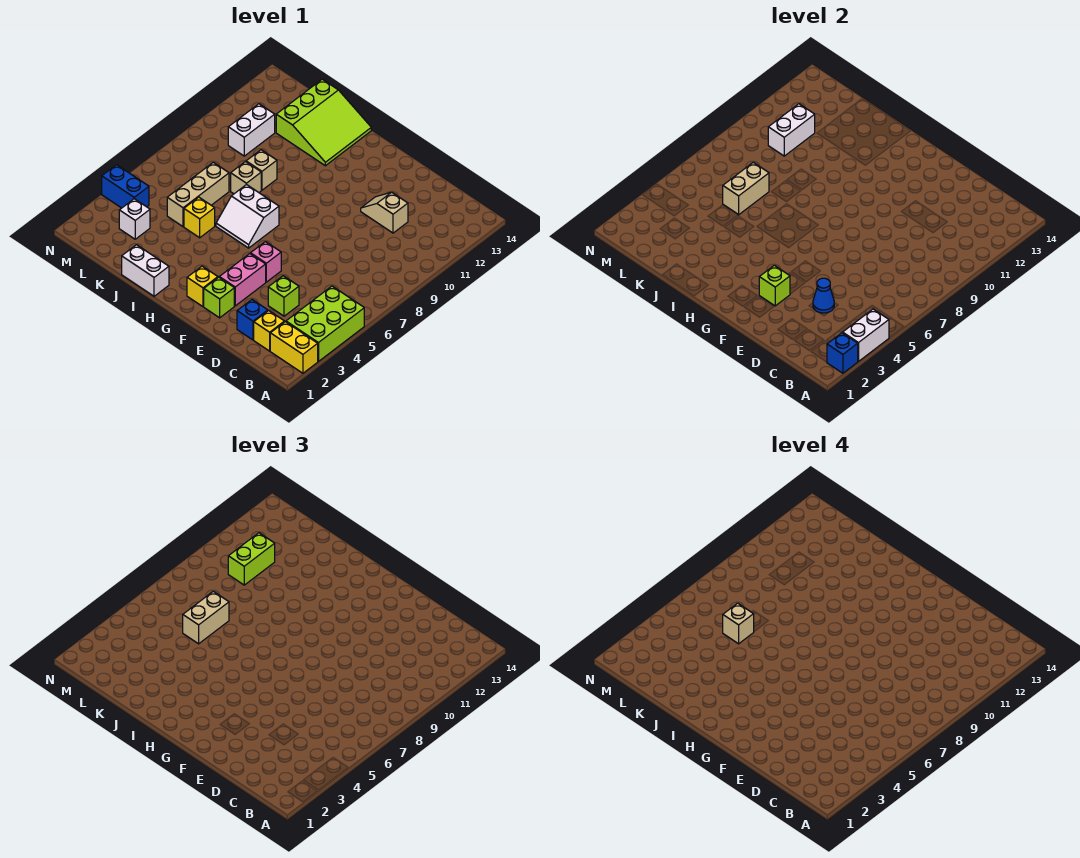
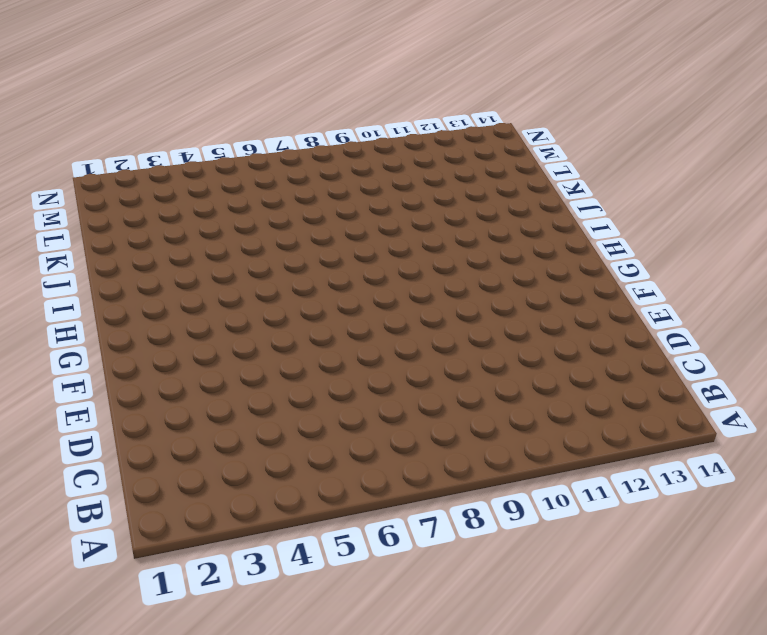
none -> yellow brick A2:B2 level 1
none -> lime brick A3:B5 level 1
none -> yellow brick C2 level 1

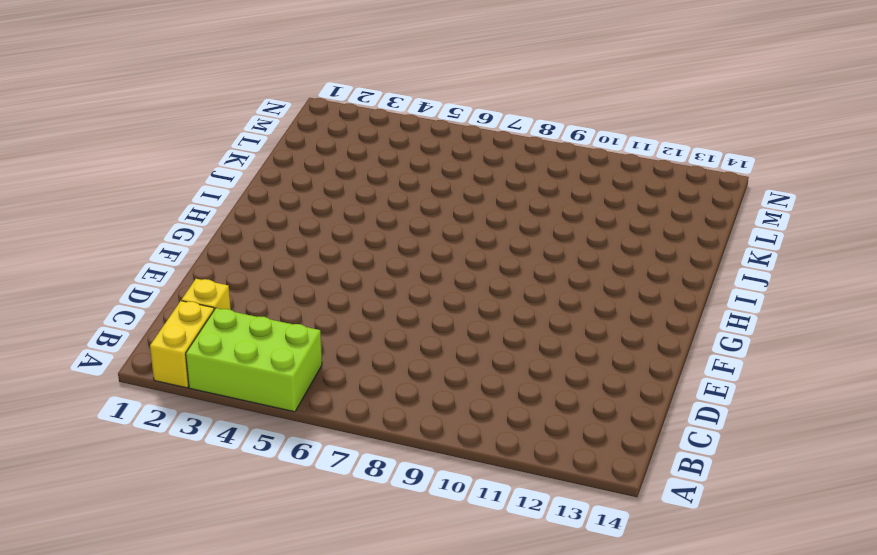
none -> blue brick D2 level 1
none -> lime brick D4 level 1
none -> tan slope D11:E11 level 1 top D

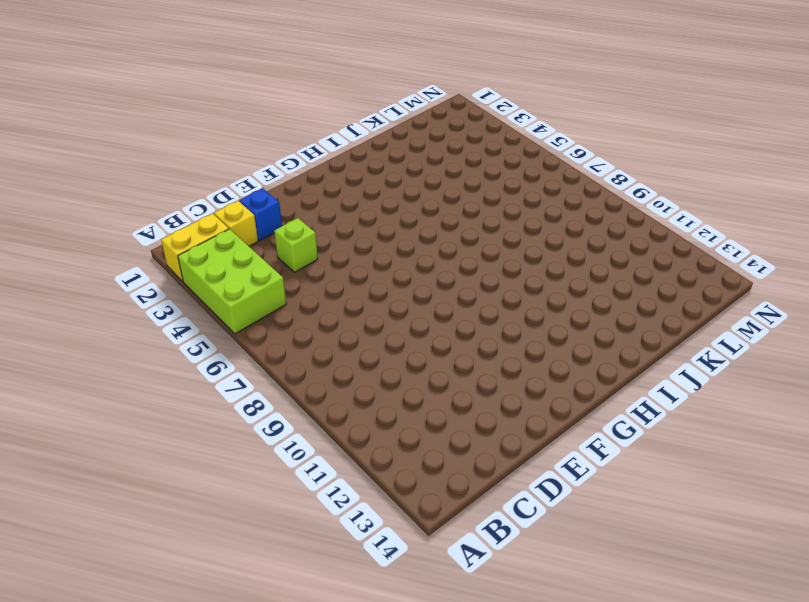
none -> tan slope D11:E11 level 1 top D
none -> lime brick F2 level 1
none -> pink brick F3:F4 level 1

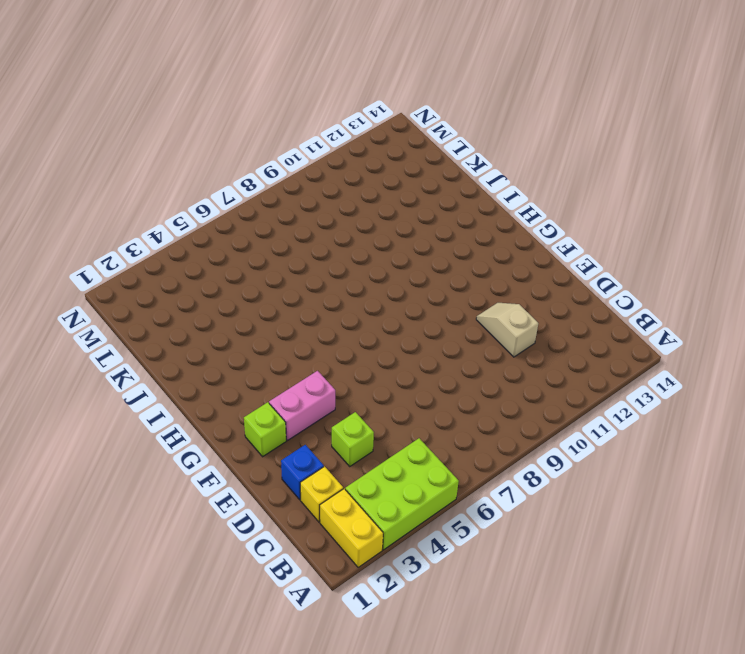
none -> pink brick F5 level 1
none -> yellow brick G2 level 1
none -> white slope H6:I7 level 1 top 7

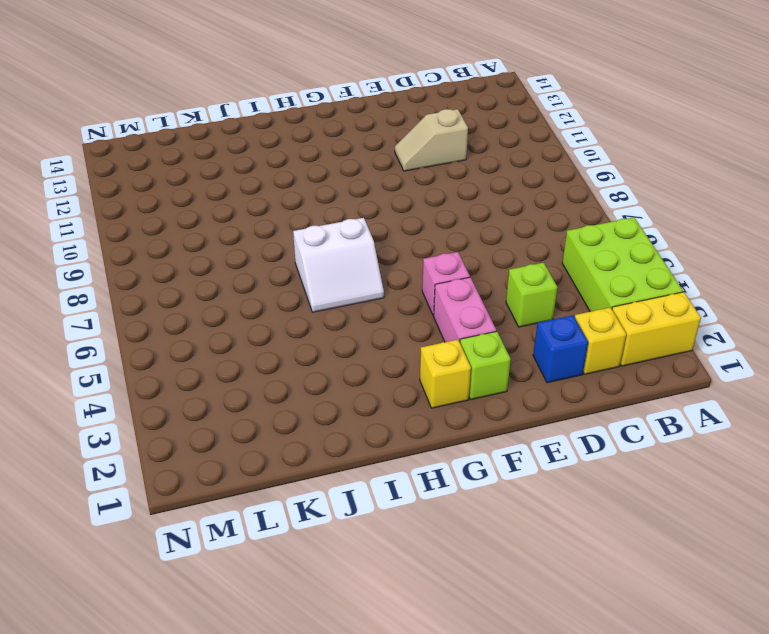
none -> white brick I1:J1 level 1
none -> lime slope I12:K14 level 1 top K
none -> yellow brick J5 level 1

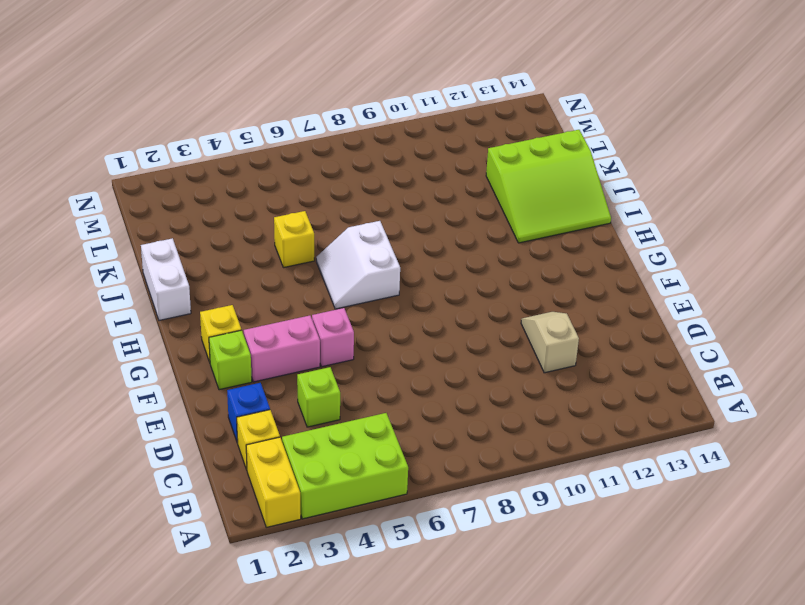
none -> tan brick J8 level 1
none -> tan brick J9 level 1
none -> tan brick K5:K7 level 1

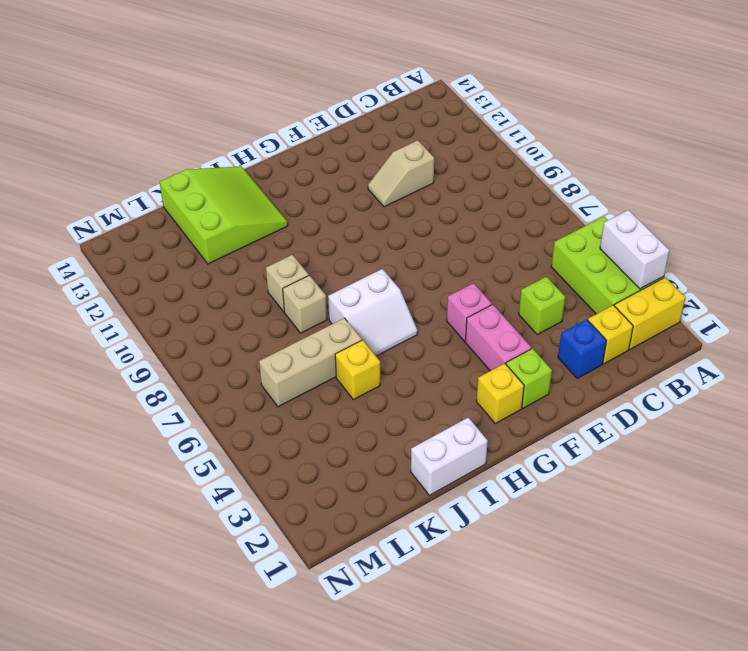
tan brick J6:L6 level 1 -> tan brick K5:K7 level 1
none -> white brick L3 level 1
none -> white brick L10:L11 level 1
none -> blue brick M4:N4 level 1

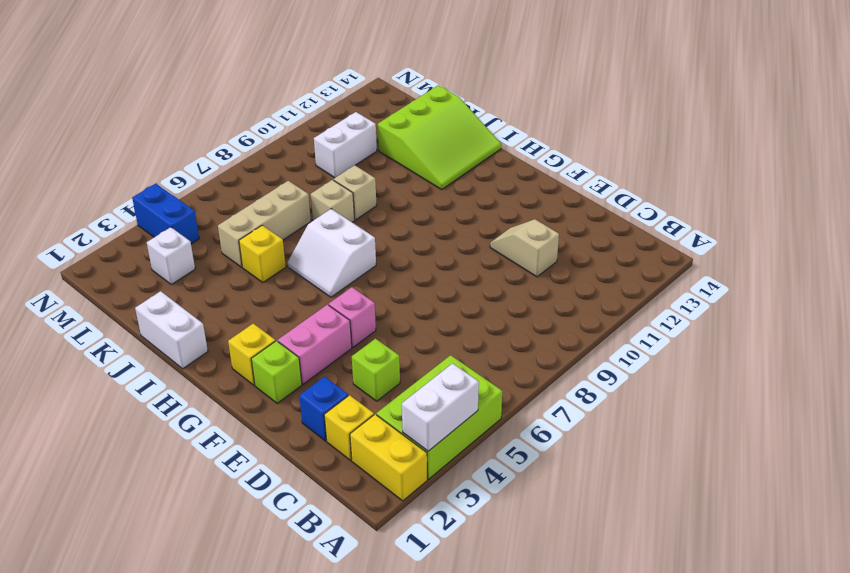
none -> blue brick A2 level 2
none -> blue cone D4 level 2
none -> lime brick F3 level 2

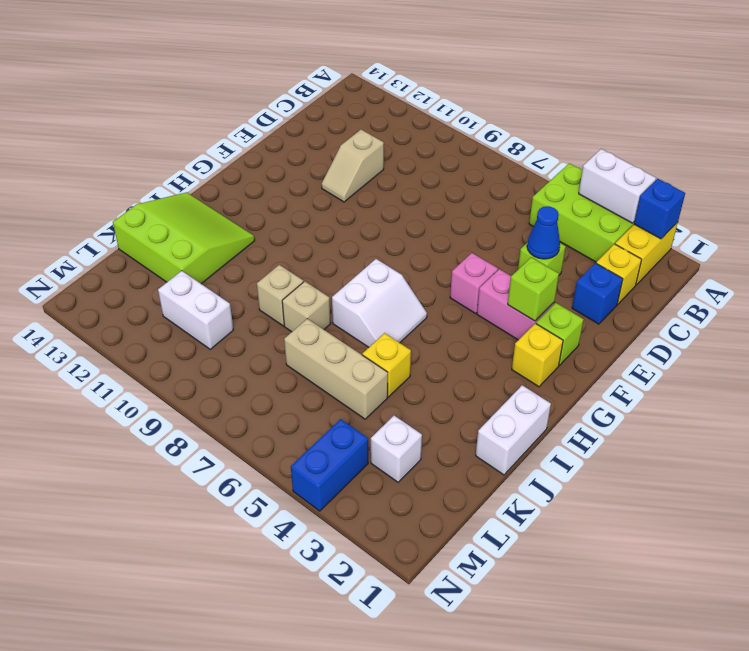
none -> tan brick K6:K7 level 2
none -> white brick L10:L11 level 2
none -> tan brick K6:K7 level 3

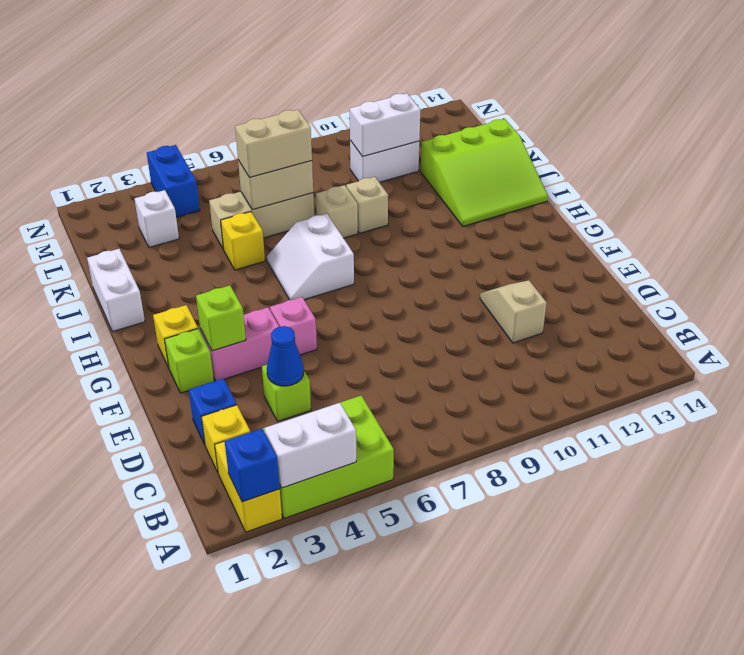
none -> lime brick L10:L11 level 3
none -> tan brick K6 level 4

